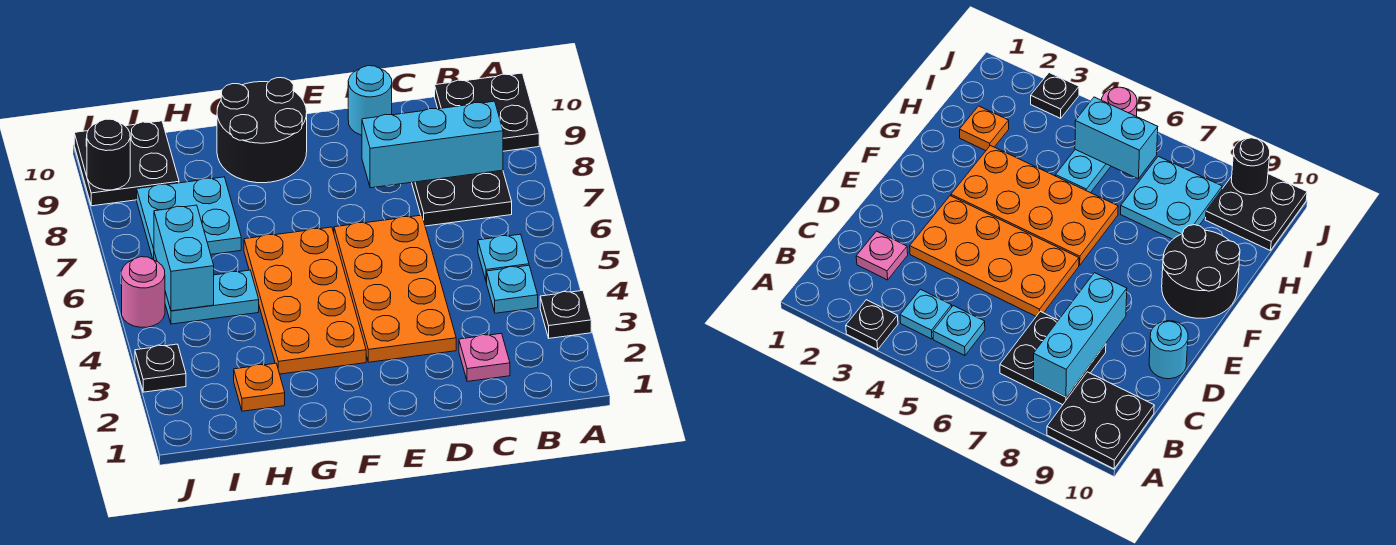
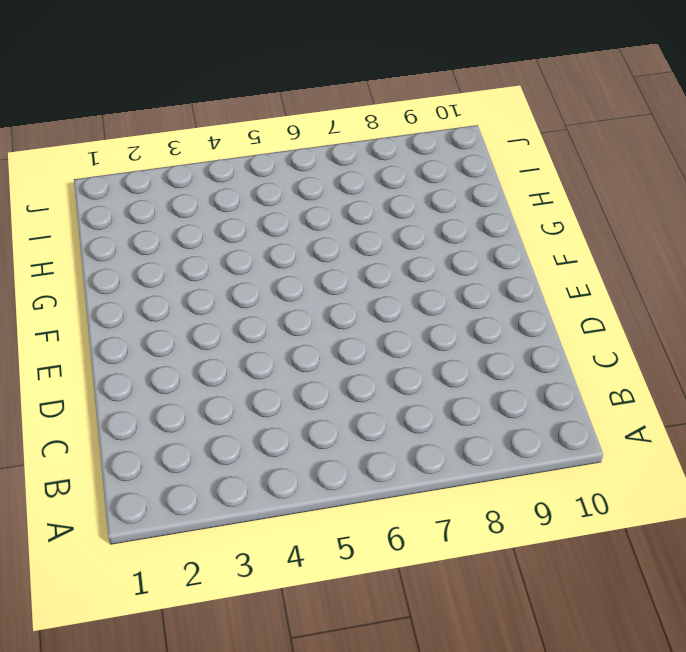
none -> black plate A3 level 1
none -> black plate A9:B10 level 1
none -> cyan plate B4 level 1

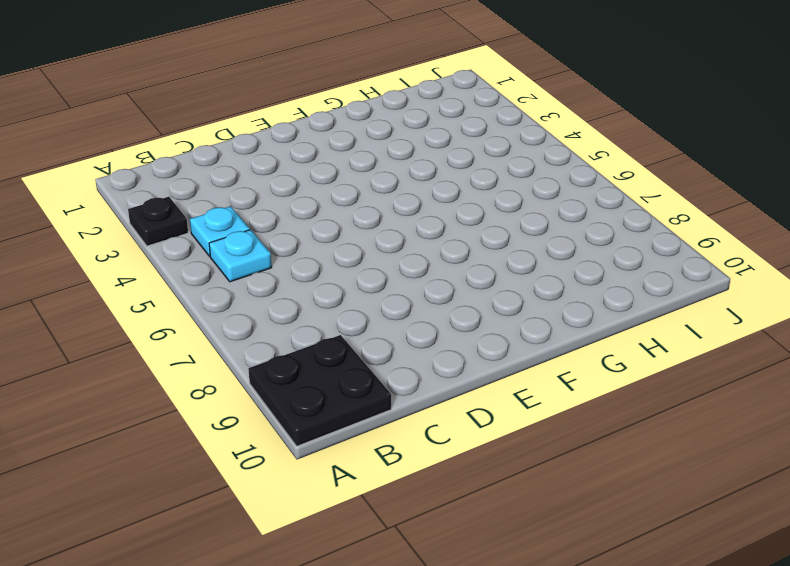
none -> black plate B7:C8 level 1
none -> pink plate C2 level 1
none -> orange plate D3:E6 level 1

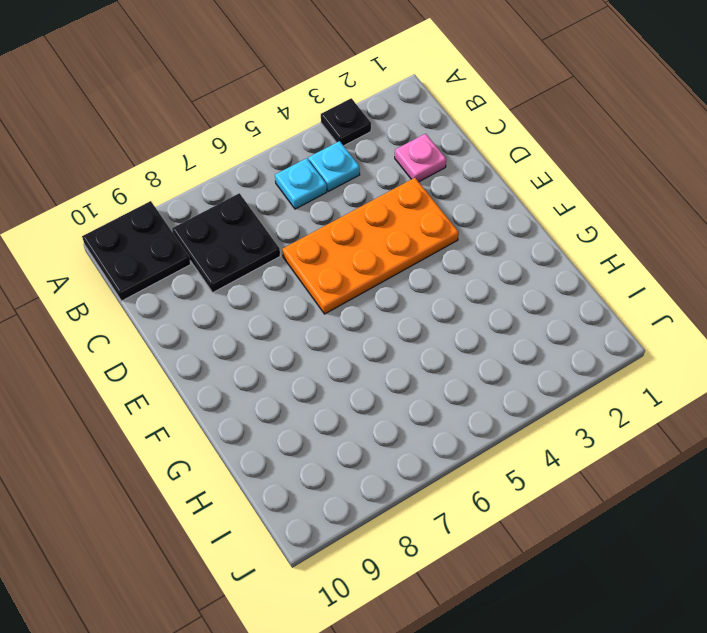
none -> cyan round brick D10 level 1
none -> orange plate F3:G6 level 1
none -> black round brick F9:G10 level 1

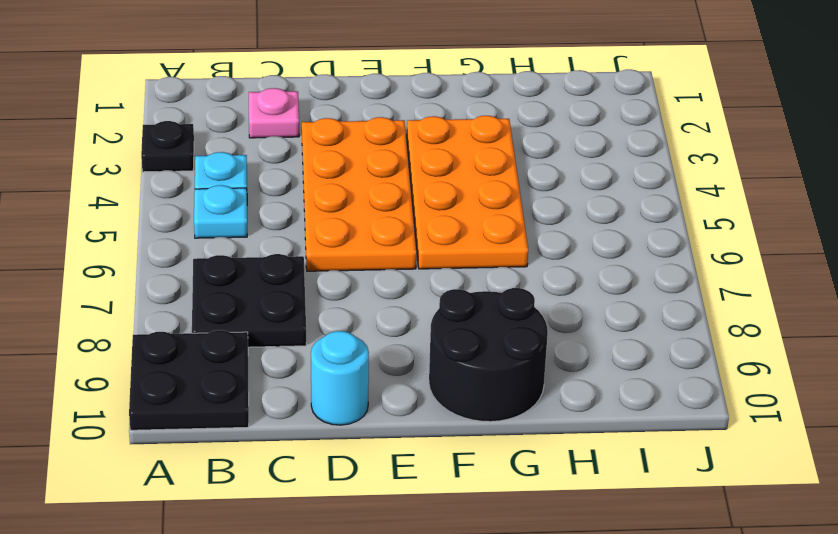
none -> orange plate H2 level 1
none -> cyan plate H5:I5 level 1
none -> cyan plate H7:I8 level 1

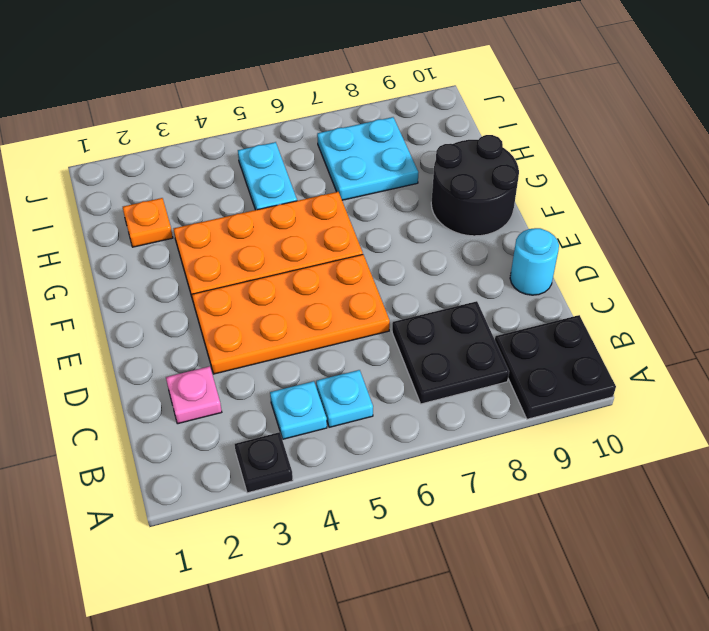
none -> black plate I9:J10 level 1
none -> black plate J3 level 1
none -> pink round brick J5 level 1

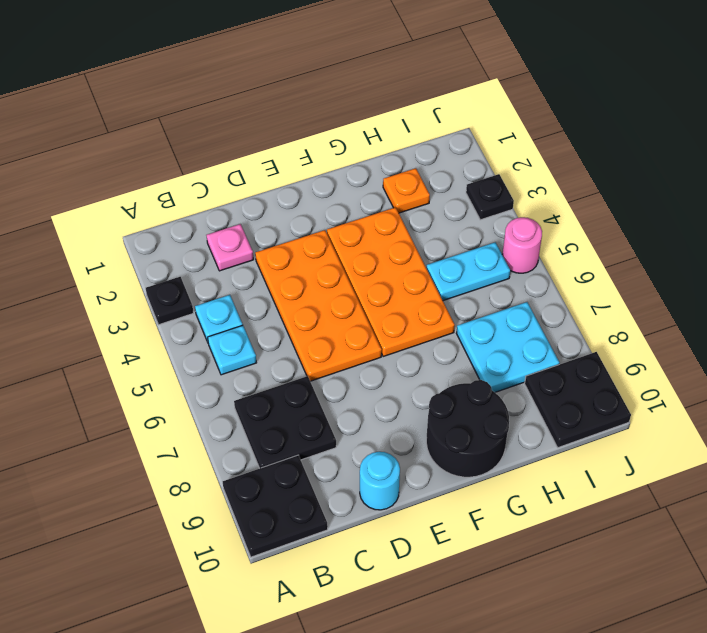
none -> cyan brick B8:D8 level 2
none -> cyan brick I5:I6 level 2
none -> black round brick J9 level 2

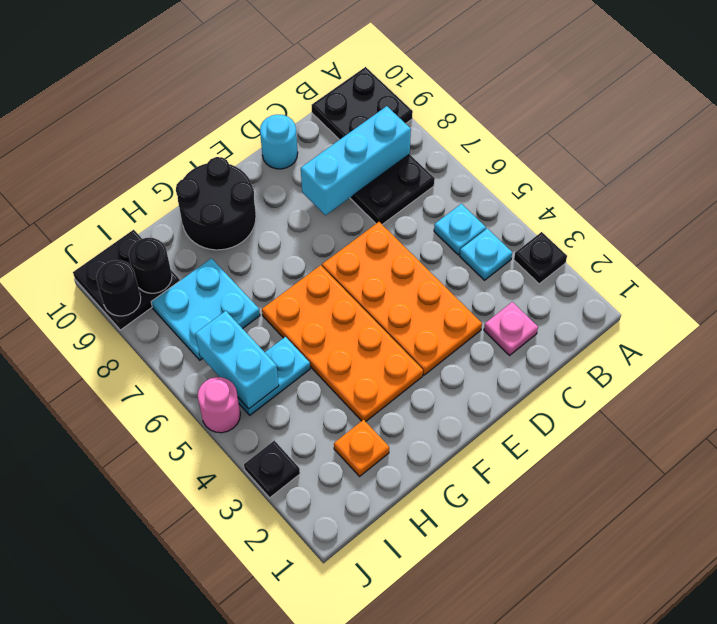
black round brick I9 level 2 -> none

